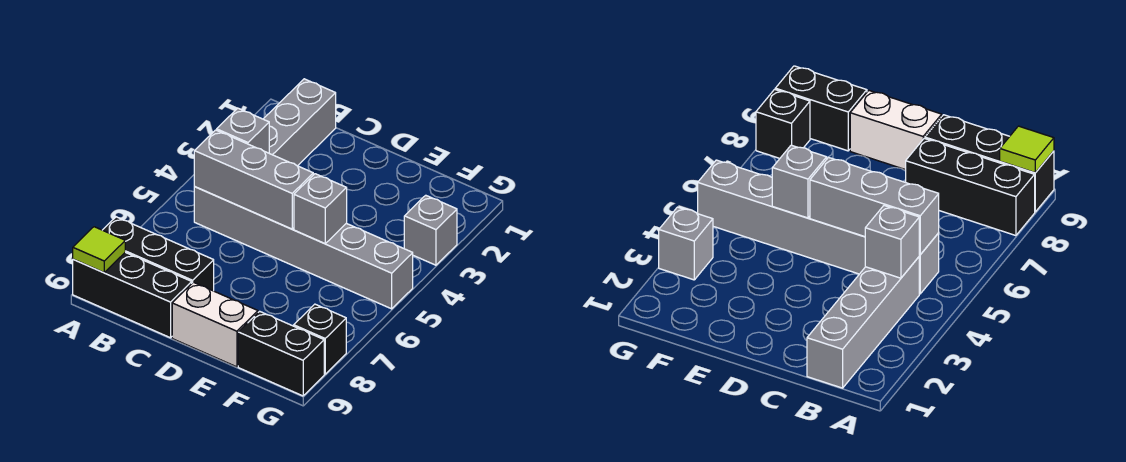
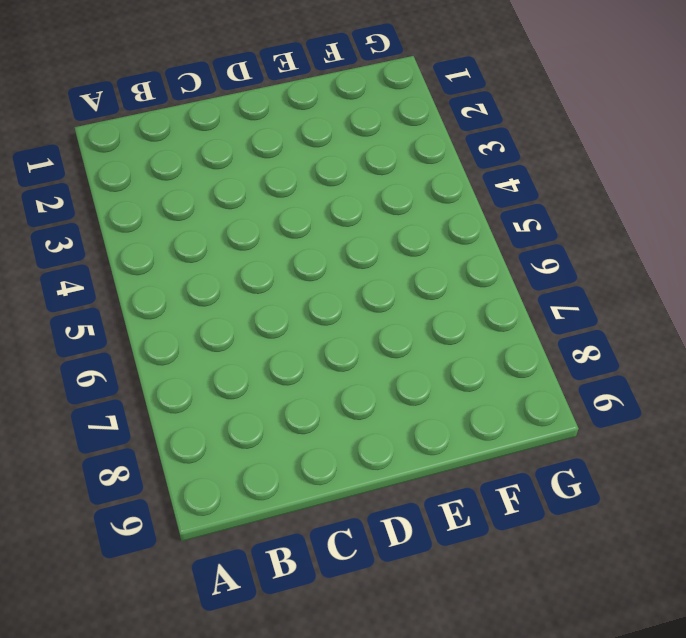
none -> black brick A8:C8 level 1
none -> black brick A9:C9 level 1
none -> grey brick B1:B4 level 1

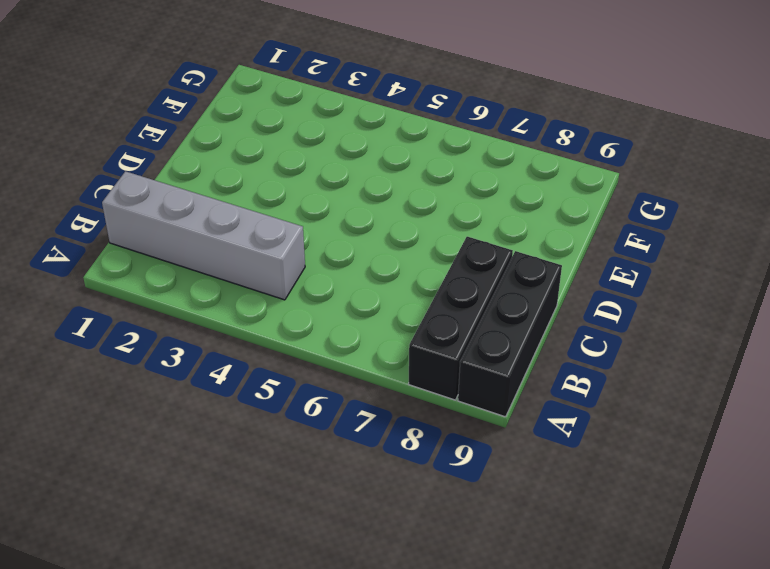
none -> grey brick B5:G5 level 1
none -> white brick D9:E9 level 1
none -> black brick F9:G9 level 1

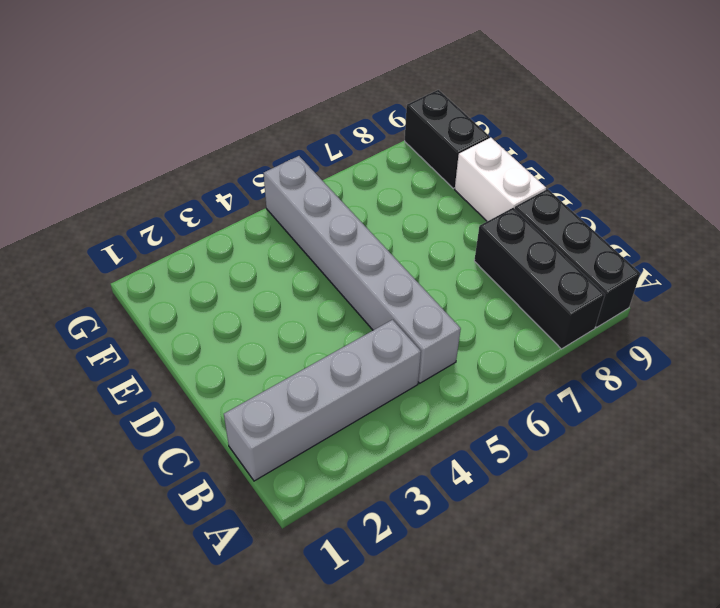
none -> grey brick G3 level 1
none -> black brick G8 level 1
none -> lime tile A9 level 2

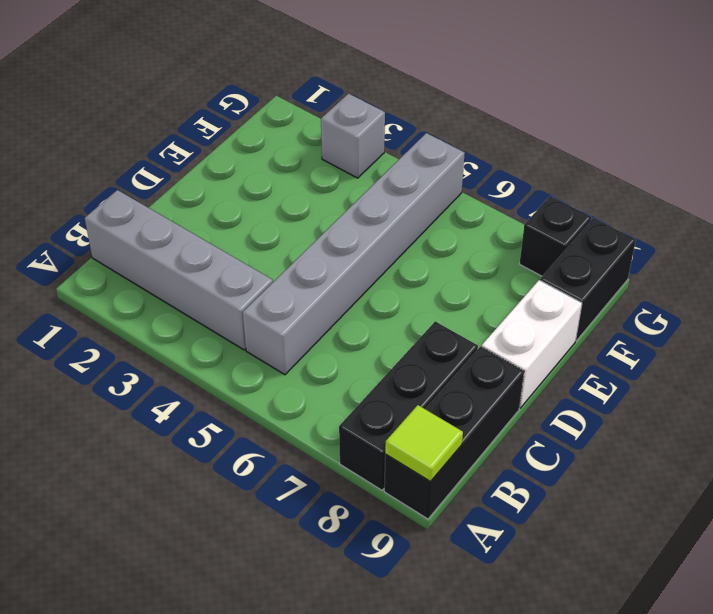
none -> grey brick B4 level 2
none -> grey brick B5:D5 level 2
none -> grey brick E5 level 2

